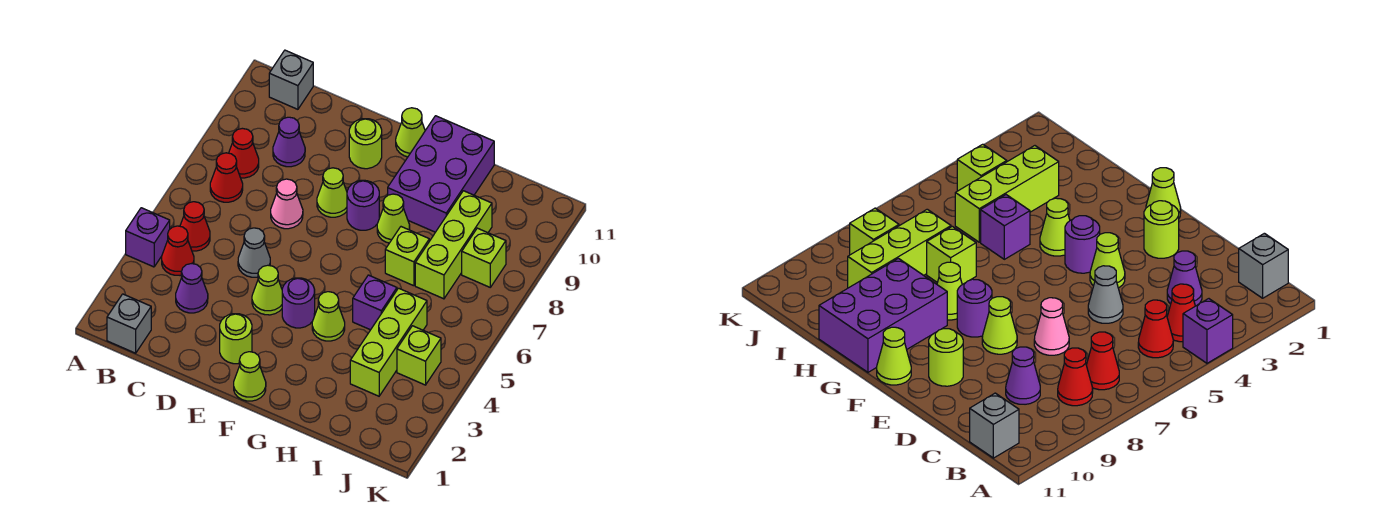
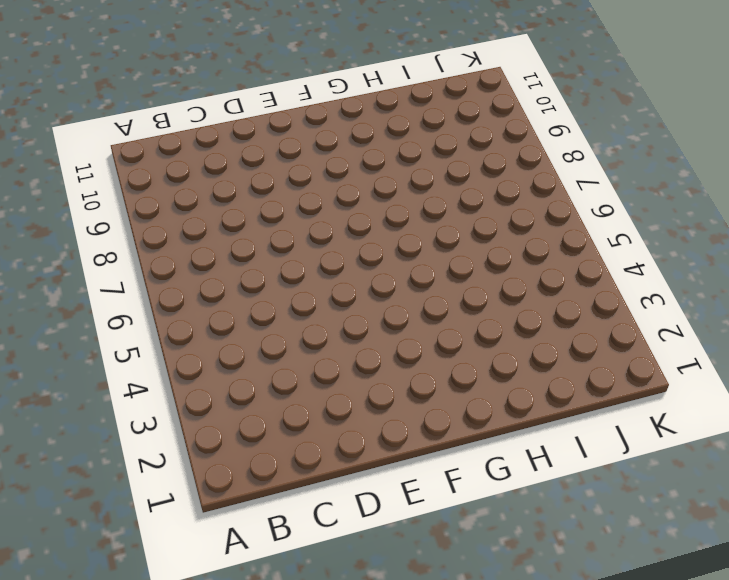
none -> purple brick A4 level 1
none -> grey brick B1 level 1
none -> red cone B4 level 1

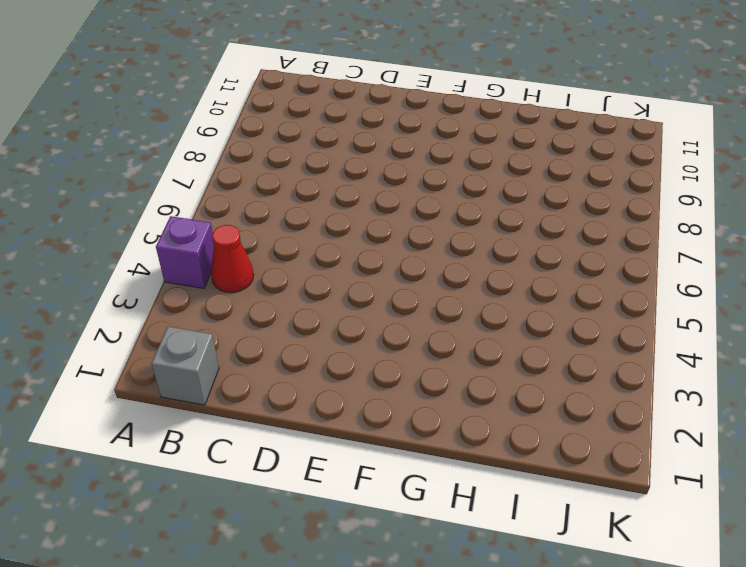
none -> red cone B5 level 1
none -> red cone B7 level 1
none -> red cone B8 level 1

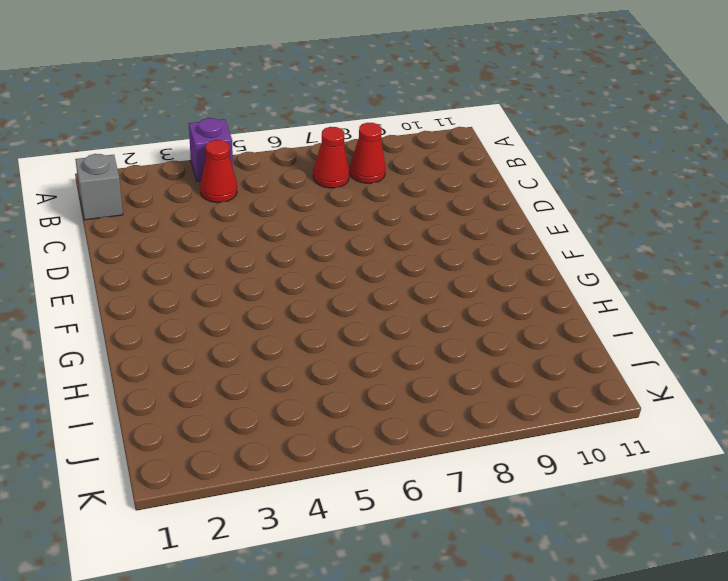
none -> red cone B5 level 1
none -> grey brick B11 level 1
none -> purple cone C3 level 1

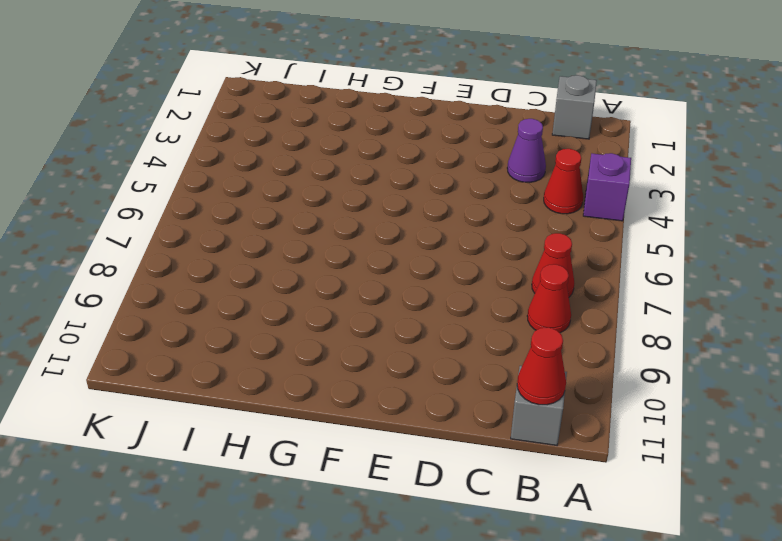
red cone B11 level 2 -> red cone B5 level 1
none -> purple cone C9 level 1
none -> grey cone D5 level 1
none -> pink cone D7 level 1

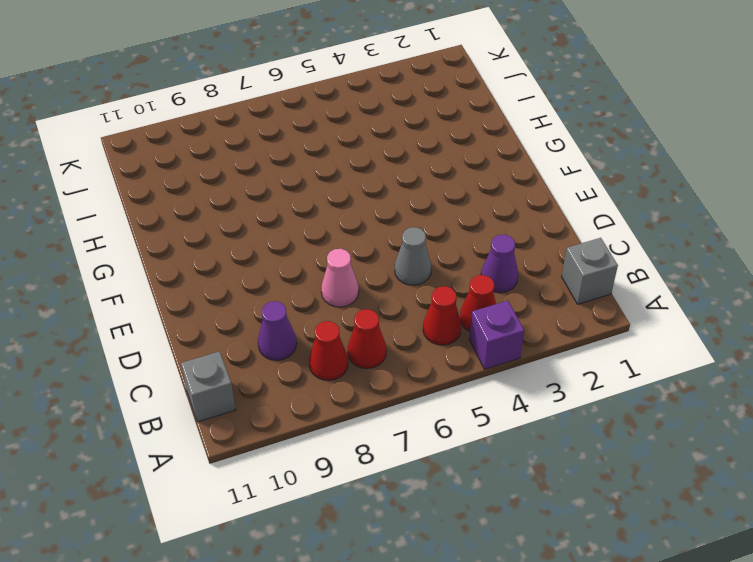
none -> lime round brick E2 level 1
none -> lime cone E4 level 1
none -> lime cone E8 level 1

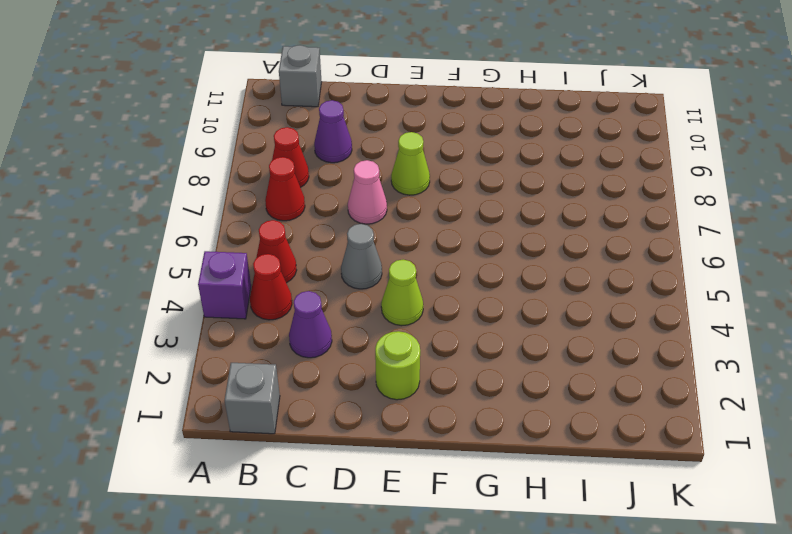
none -> lime round brick E10 level 1
none -> lime cone F1 level 1
none -> purple round brick F4 level 1

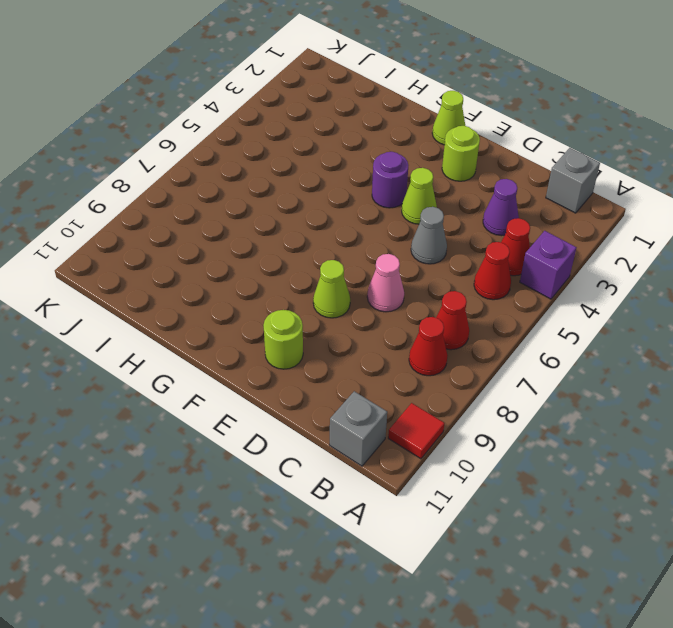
red tile A10 level 1 -> none
none -> purple cone C9 level 1
none -> purple round brick F8 level 1
none -> lime cone F11 level 1

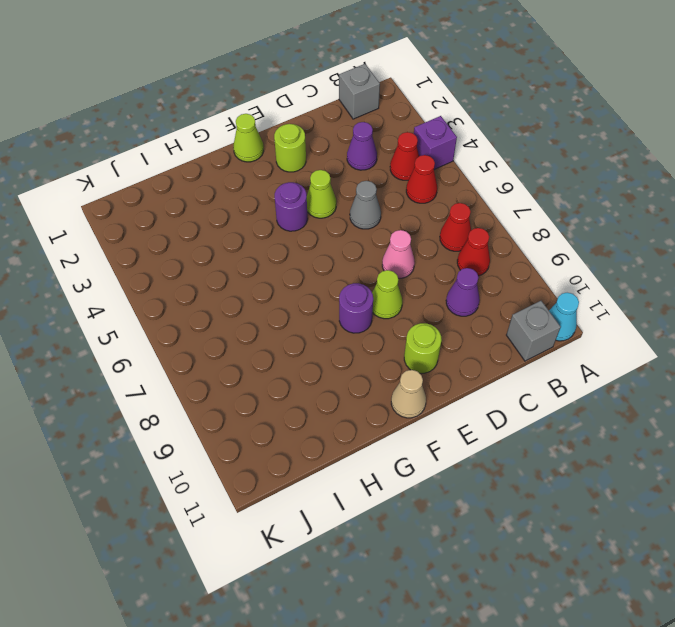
cyan cone A11 level 1 -> none
tan cone F11 level 1 -> lime cone F11 level 1
none -> lime cone G4 level 1
none -> lime cone G8 level 1
none -> purple brick G9:H11 level 1

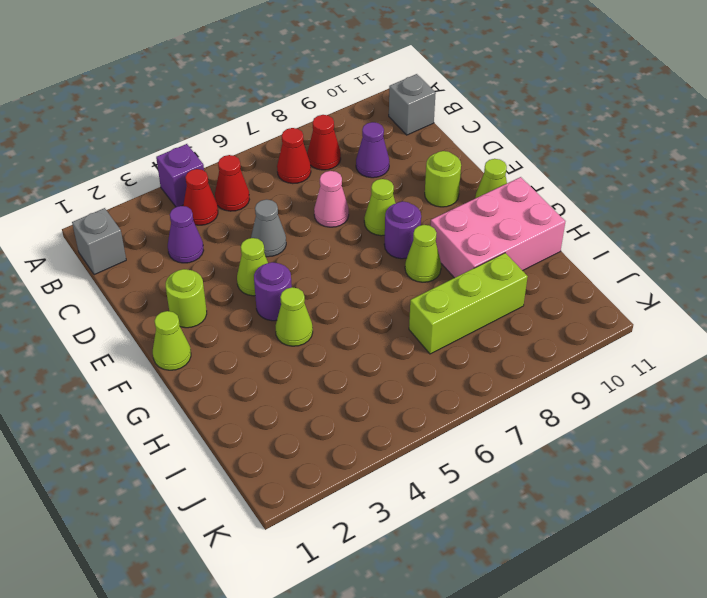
pink brick G9:H11 level 1 -> purple brick G9:H11 level 1
none -> purple brick H5 level 1
none -> lime brick H7 level 1
none -> lime brick I3:I5 level 1

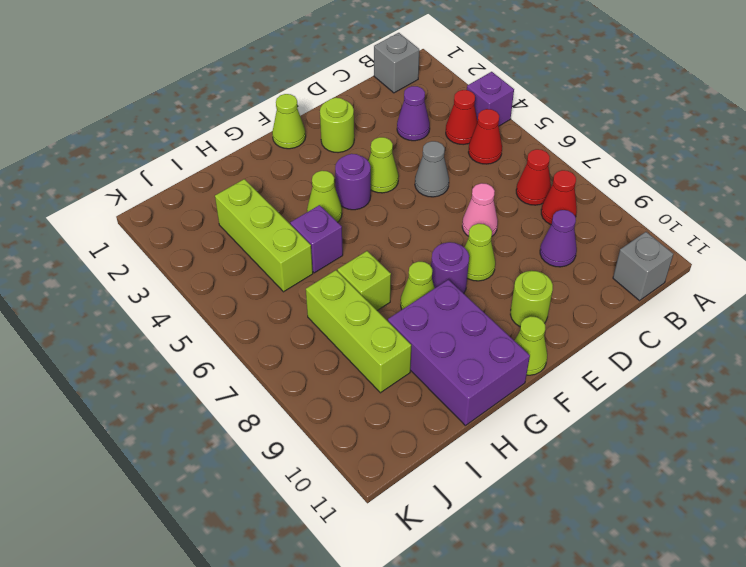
none -> lime brick J4 level 1
none -> lime brick J8 level 1

